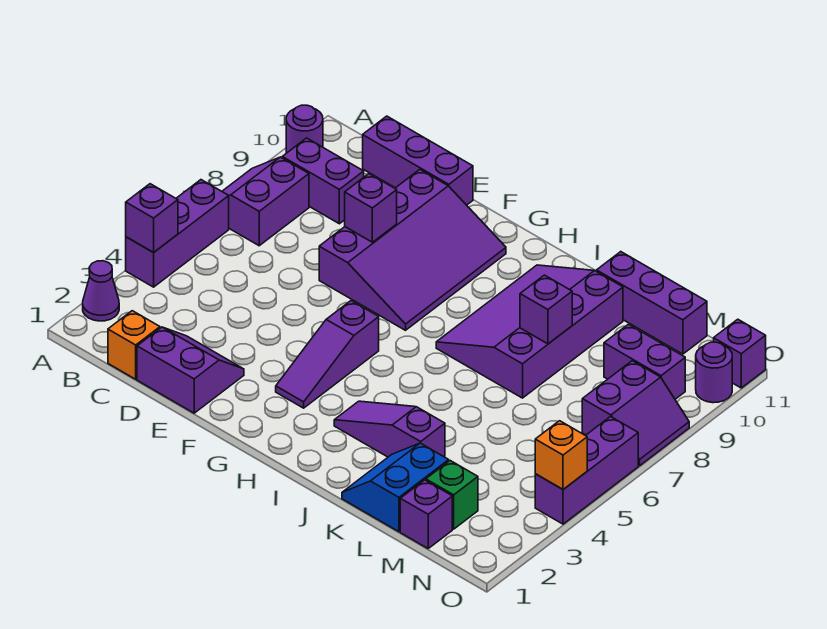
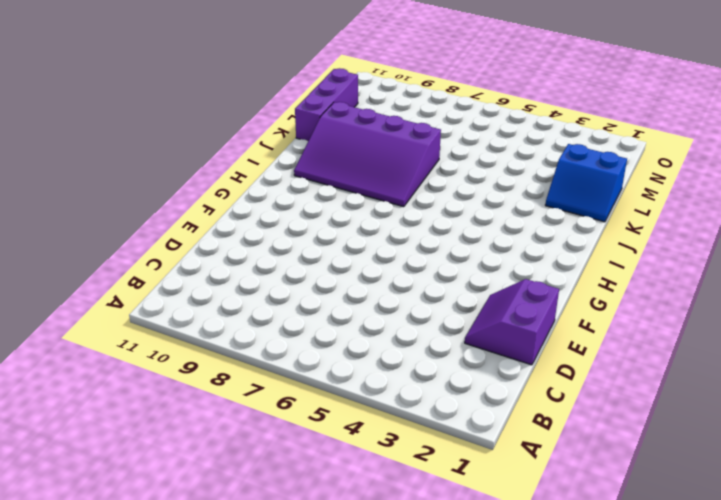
none -> purple cone A2 level 1
none -> purple brick A4:A6 level 1
none -> purple slope A7:B8 level 1 top B

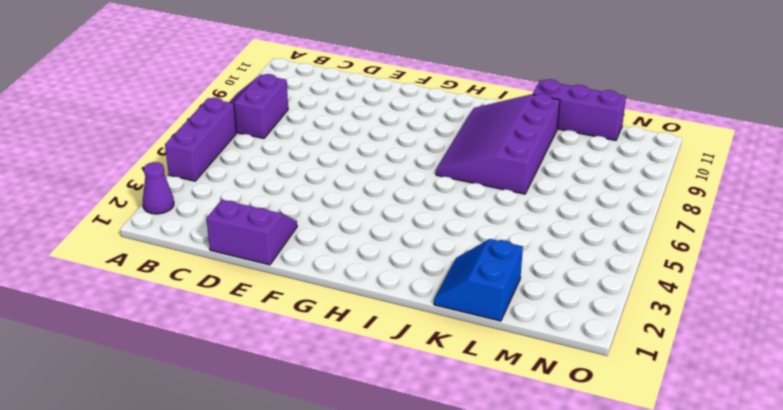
none -> purple round brick A10 level 1
none -> purple brick B9:C9 level 1
none -> orange brick C1 level 1

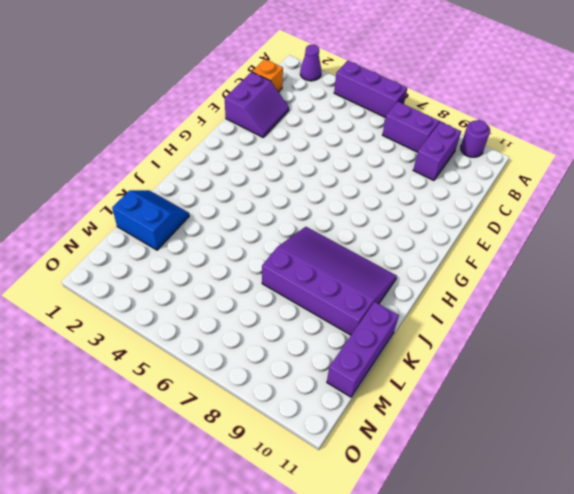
none -> purple brick C11:E11 level 1
none -> purple slope E7:G10 level 1 top E
none -> purple slope G3:G5 level 1 top 5

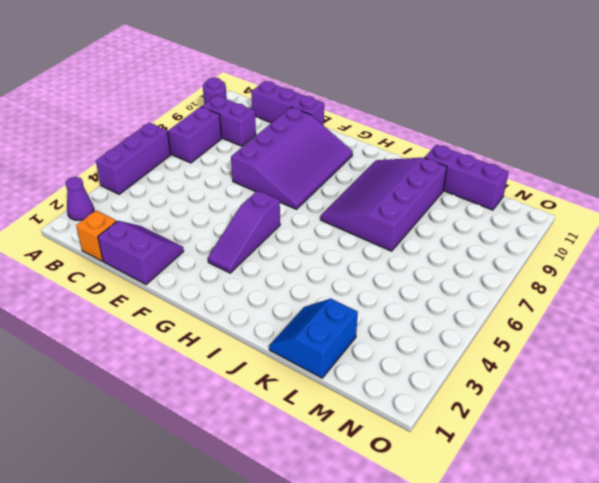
none -> purple slope I3:K3 level 1 top K
none -> purple brick M1 level 1
none -> green brick M2 level 1

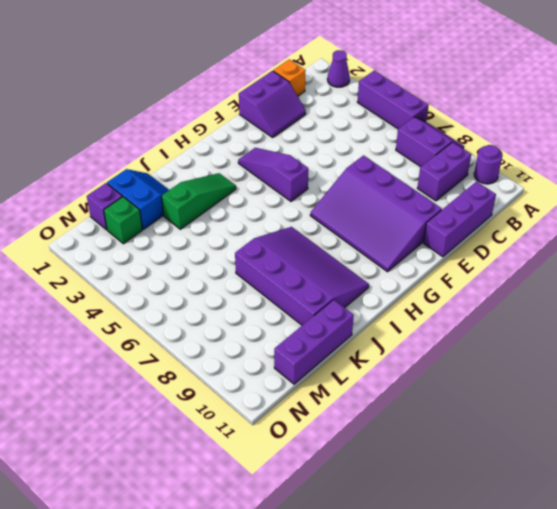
green slope I3:K3 level 1 top K -> purple slope I3:K3 level 1 top K
none -> purple brick M9:N9 level 1
none -> purple slope N7:O8 level 1 top N
none -> purple brick O4:O6 level 1

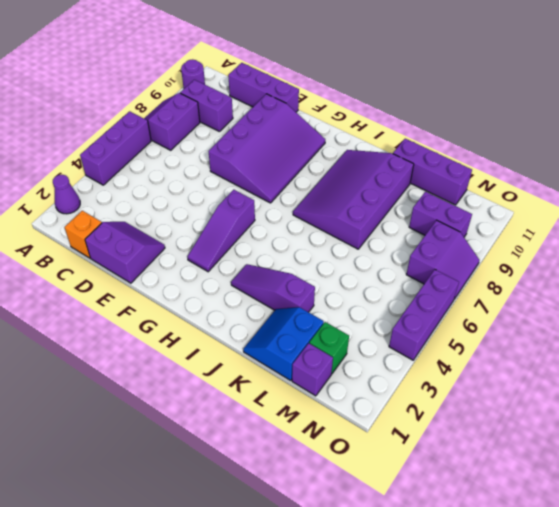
none -> purple round brick O10 level 1
none -> purple brick O11 level 1
none -> purple brick A4 level 2

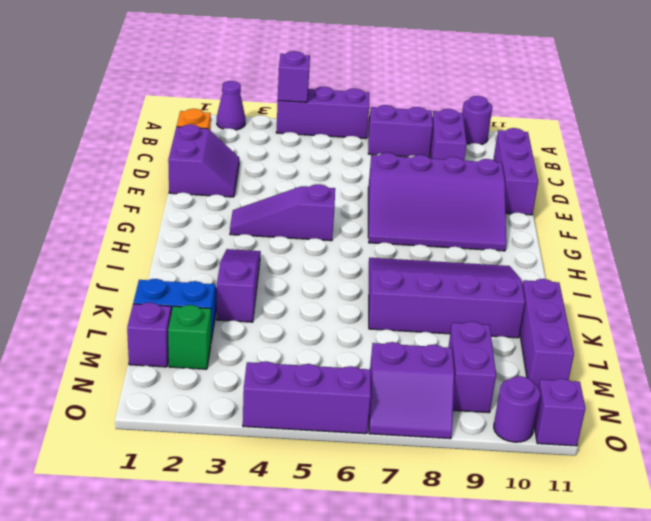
none -> purple brick E8 level 2
none -> purple brick K8 level 2
none -> orange brick O4 level 2

